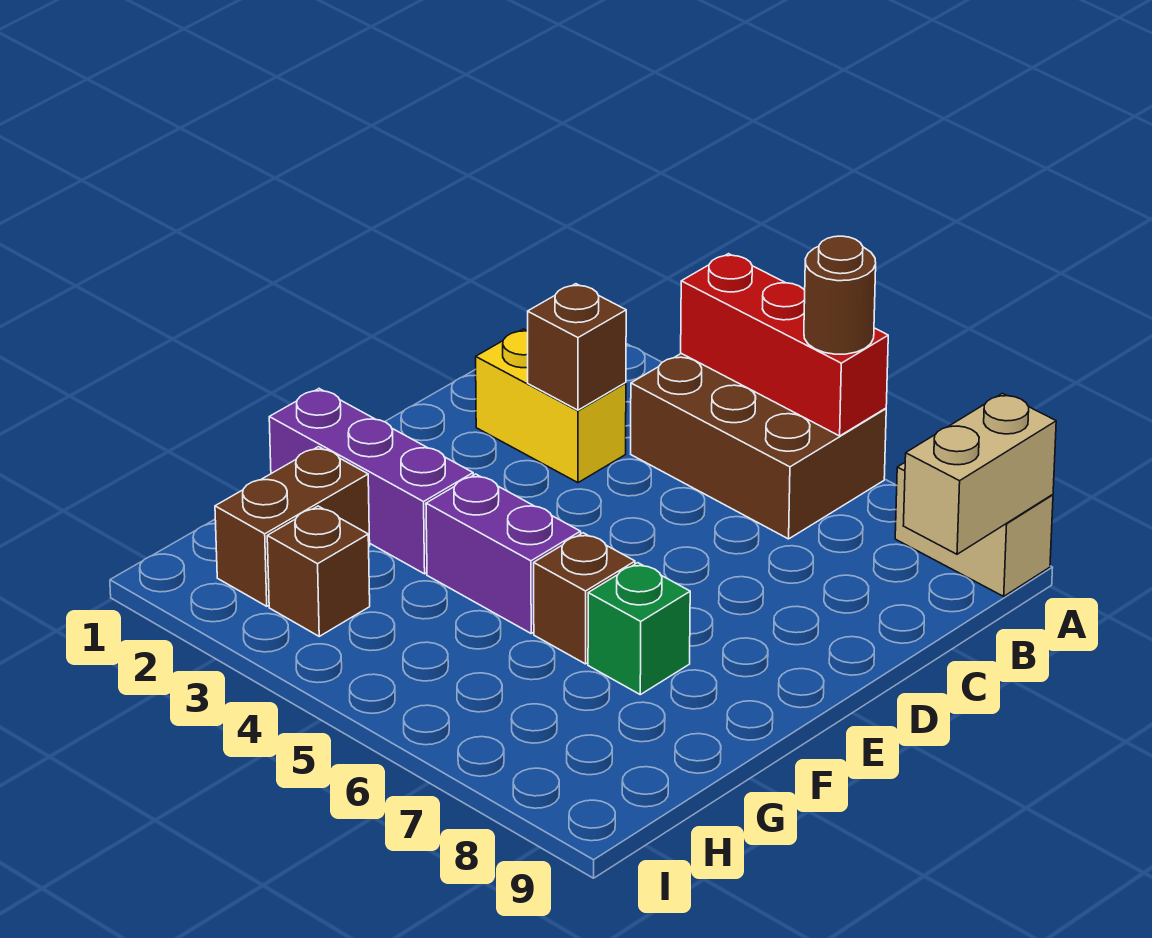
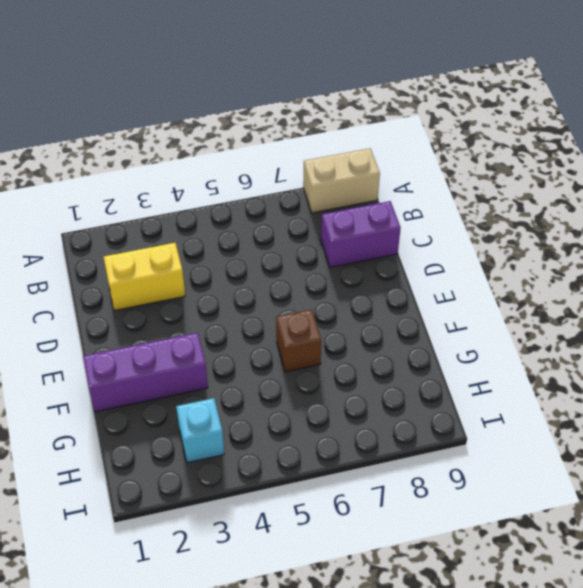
purple brick C8:C9 level 1 -> purple brick F4:F5 level 1
cyan brick H3 level 1 -> brown brick H3 level 1
none -> brown brick A4:B6 level 1
none -> green brick F7 level 1
none -> brown brick G2:H2 level 1

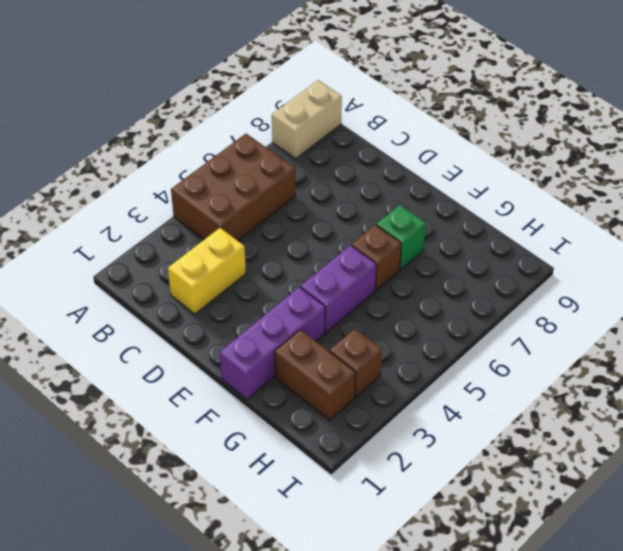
none -> red brick A4:A6 level 2
none -> tan brick A9:B9 level 2
none -> brown brick C3 level 2

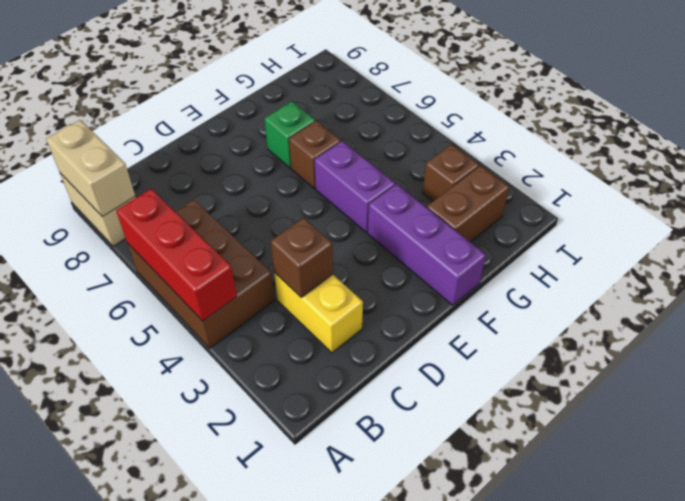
tan brick A8:A9 level 2 -> tan brick A9:B9 level 2
none -> brown round brick A6 level 3

